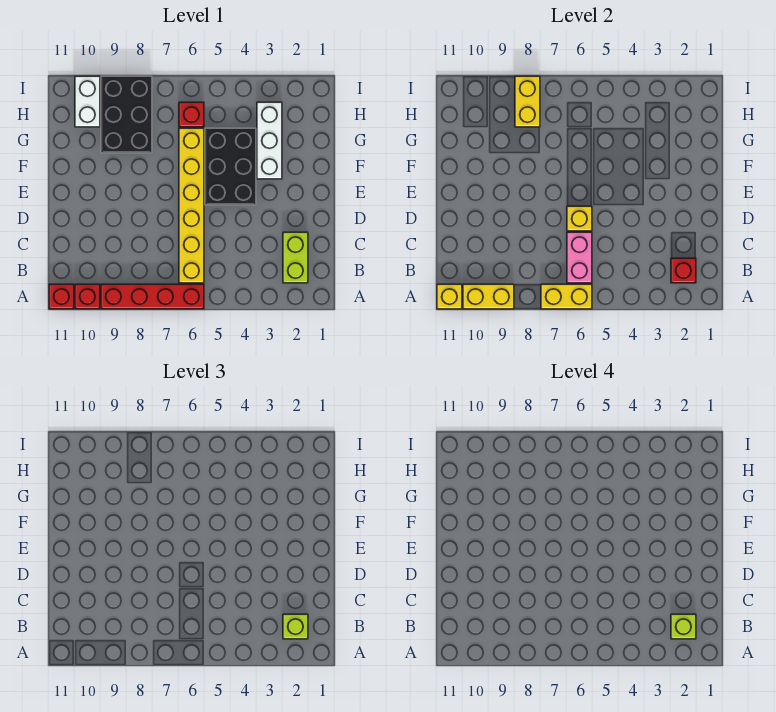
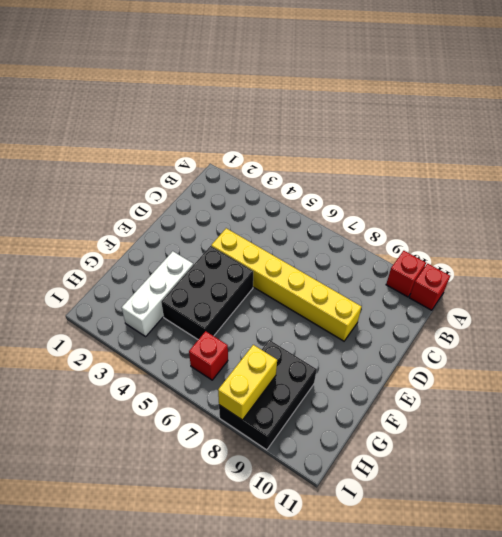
yellow brick D4:D9 level 1 -> yellow brick B6:G6 level 1
none -> red brick A6:A9 level 1
none -> lime brick B2:C2 level 1
none -> white brick H10:I10 level 1

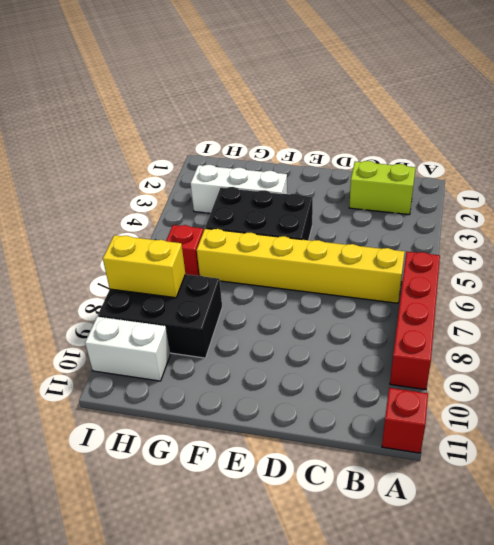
none -> red brick A10 level 1
none -> yellow brick A6:A7 level 2
none -> yellow brick A9:A10 level 2

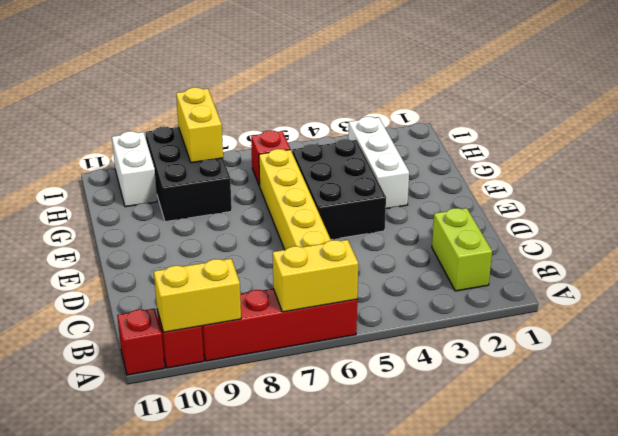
none -> yellow brick A11 level 2
none -> red brick B2 level 2
none -> pink brick B6:C6 level 2

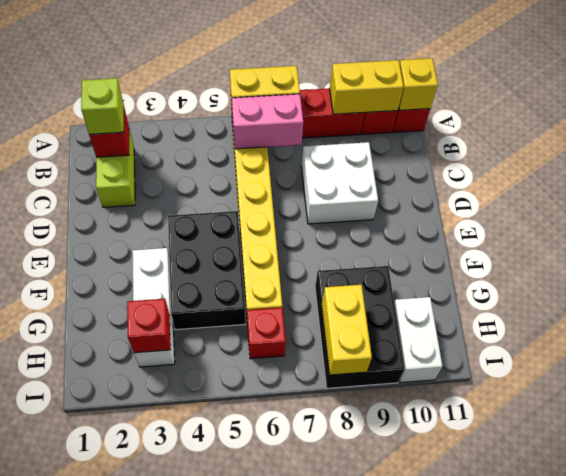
pink brick B6:B7 level 2 -> pink brick B6:C6 level 2
white brick C8:D9 level 1 -> none
red brick H3 level 2 -> none
none -> yellow brick D6 level 2
none -> lime brick B2 level 4

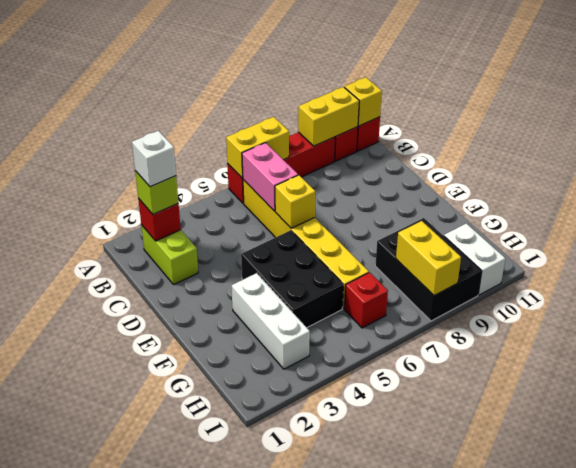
white brick B2 level 4 -> lime brick B2 level 4

